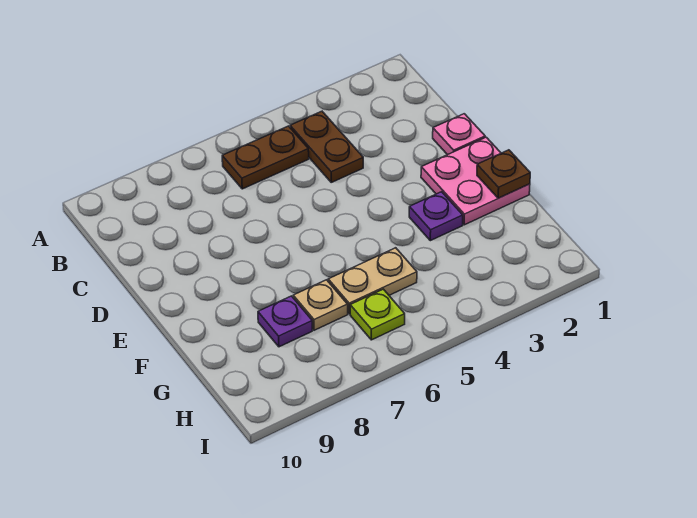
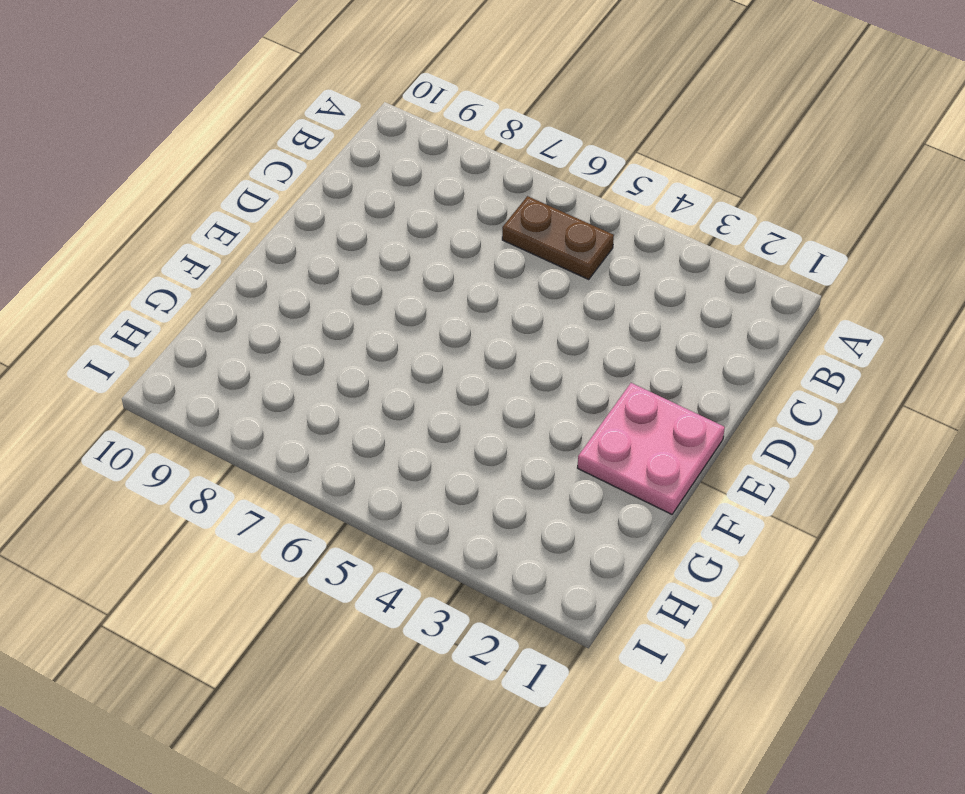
none -> brown plate B4:C4 level 1
none -> pink plate D1 level 1

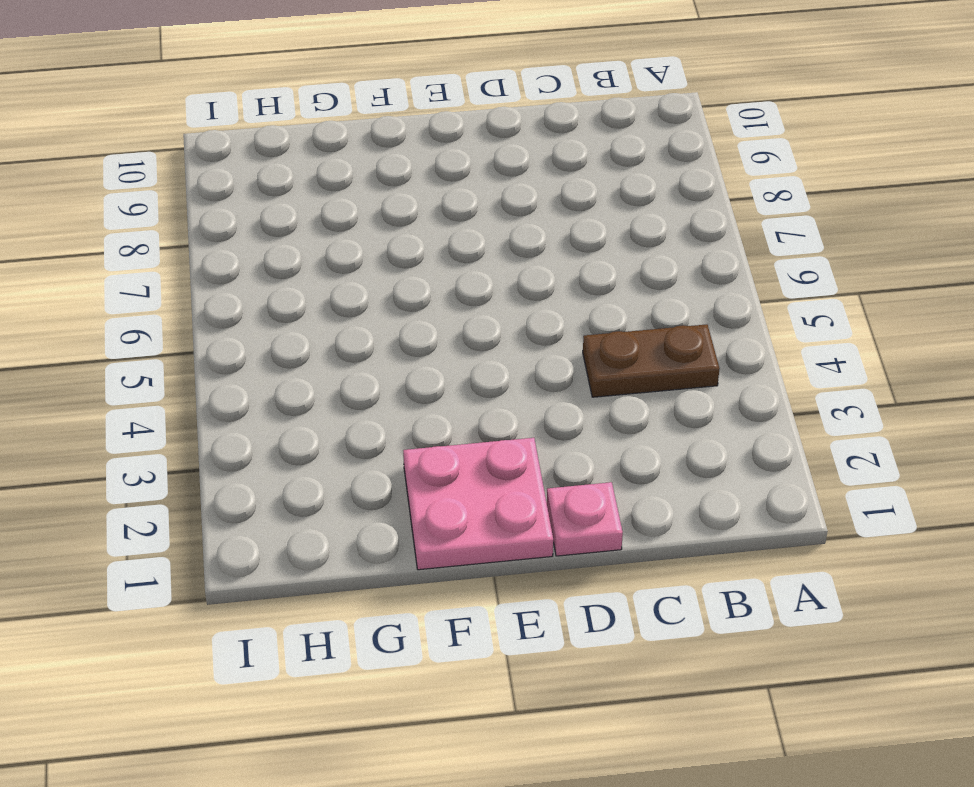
none -> brown plate B5:B6 level 1
none -> purple plate F3 level 1

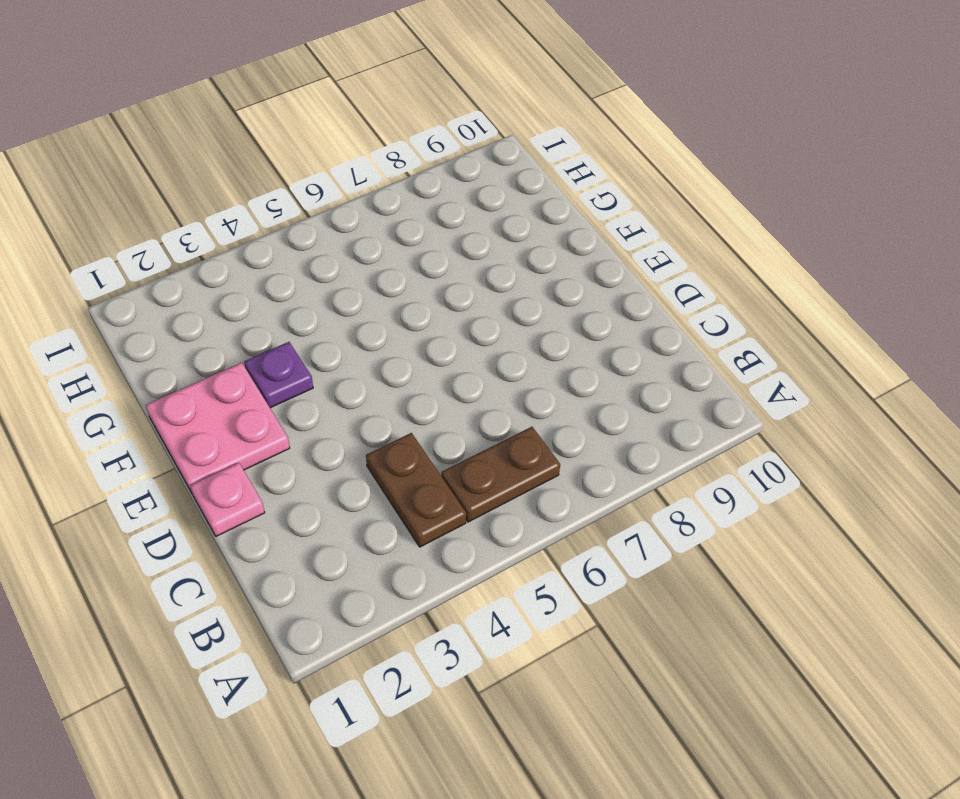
none -> tan plate G5:G6 level 1
none -> tan plate G7 level 1

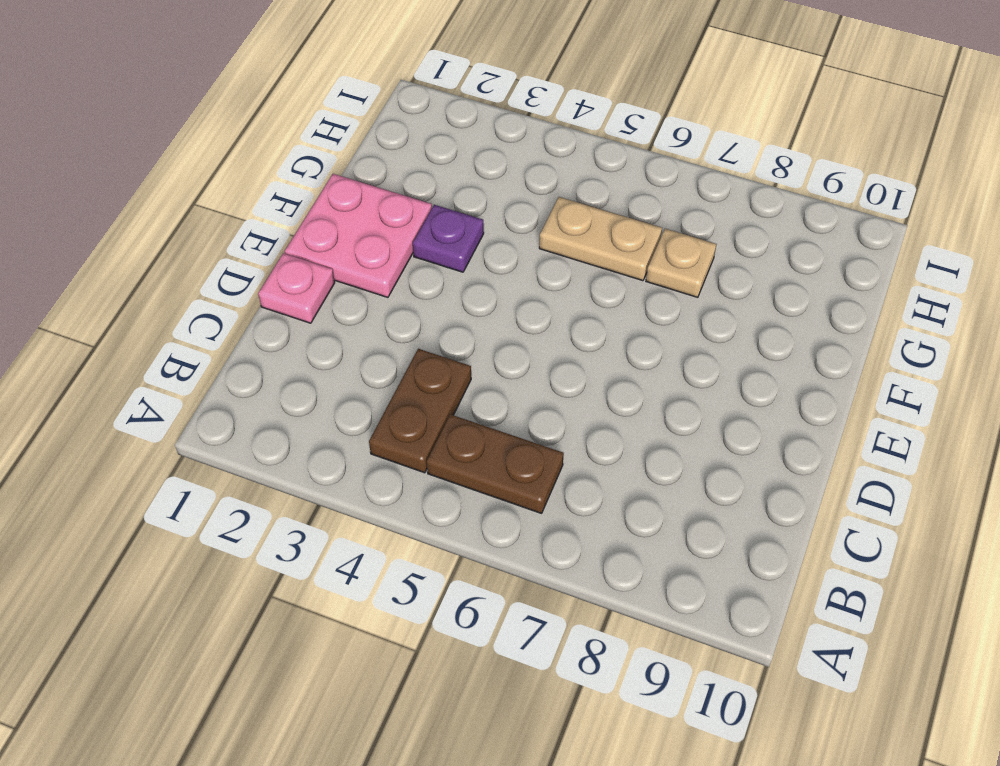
none -> purple plate G8 level 1
none -> lime plate H6 level 1

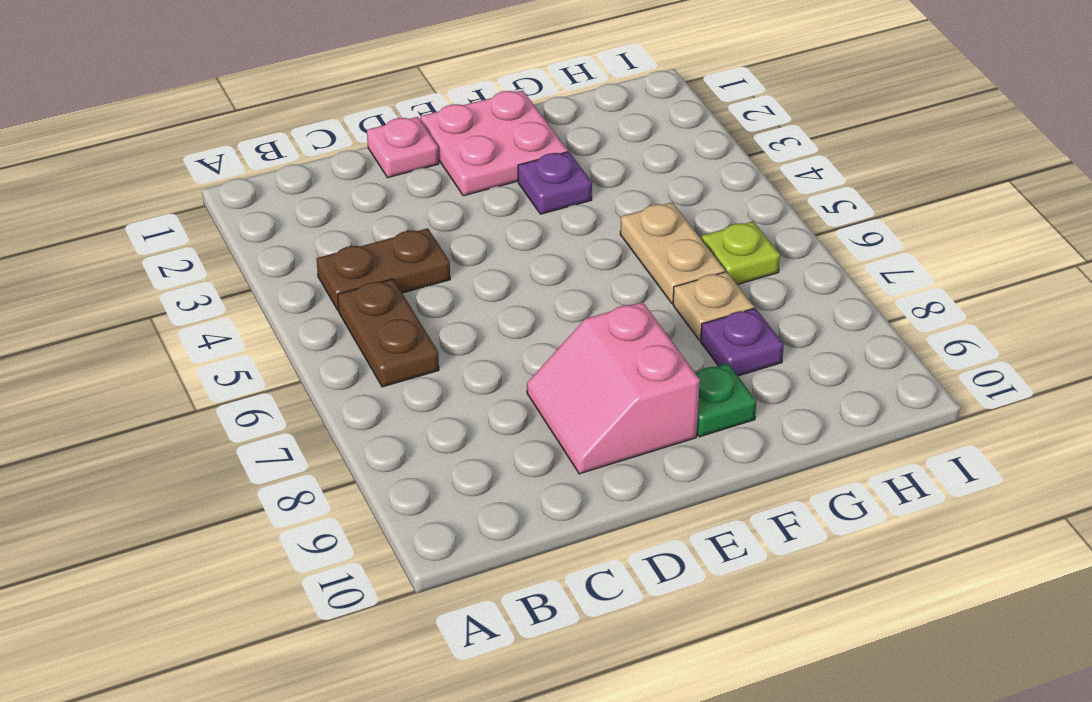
pink slope D8:E9 level 1 top E -> none
green plate F9 level 1 -> none
none -> brown plate F1 level 2

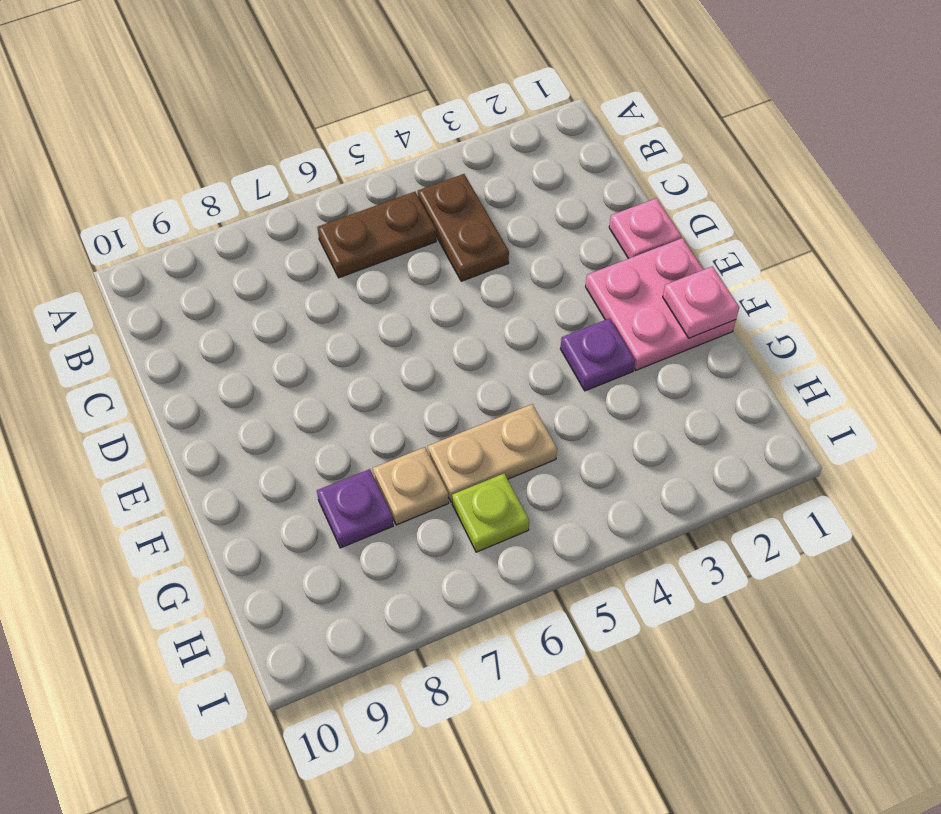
pink plate F1 level 2 -> brown plate F1 level 2

